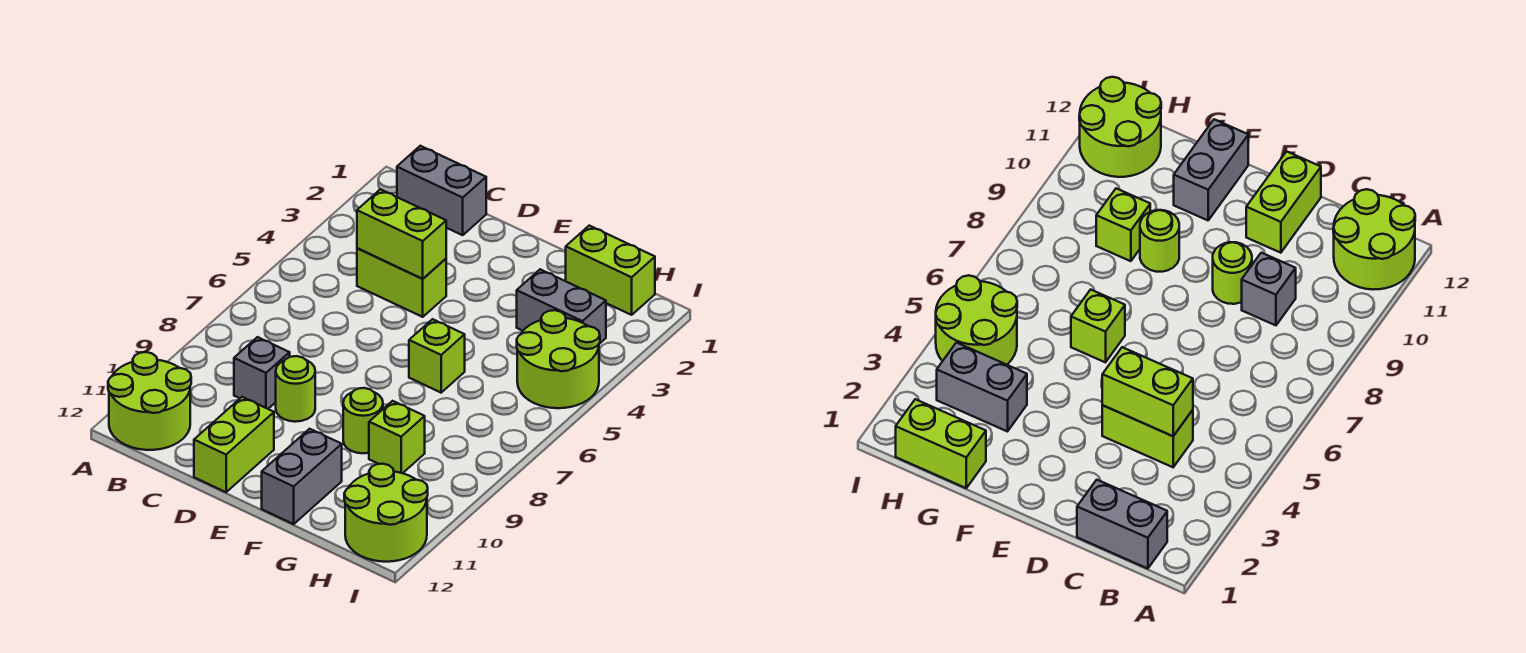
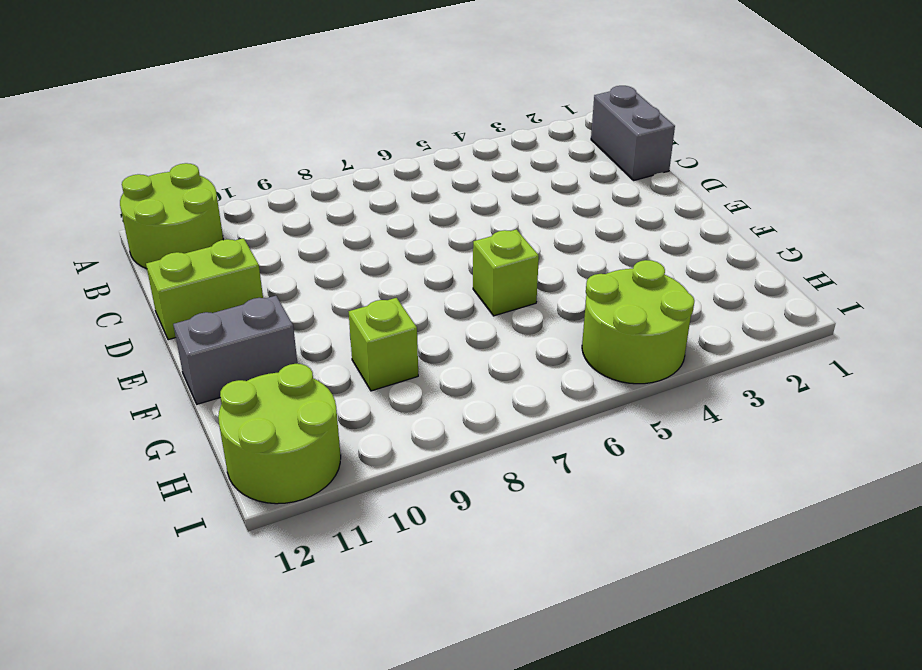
none -> lime brick C4:D4 level 1
none -> grey brick C9 level 1
none -> lime round brick D9 level 1

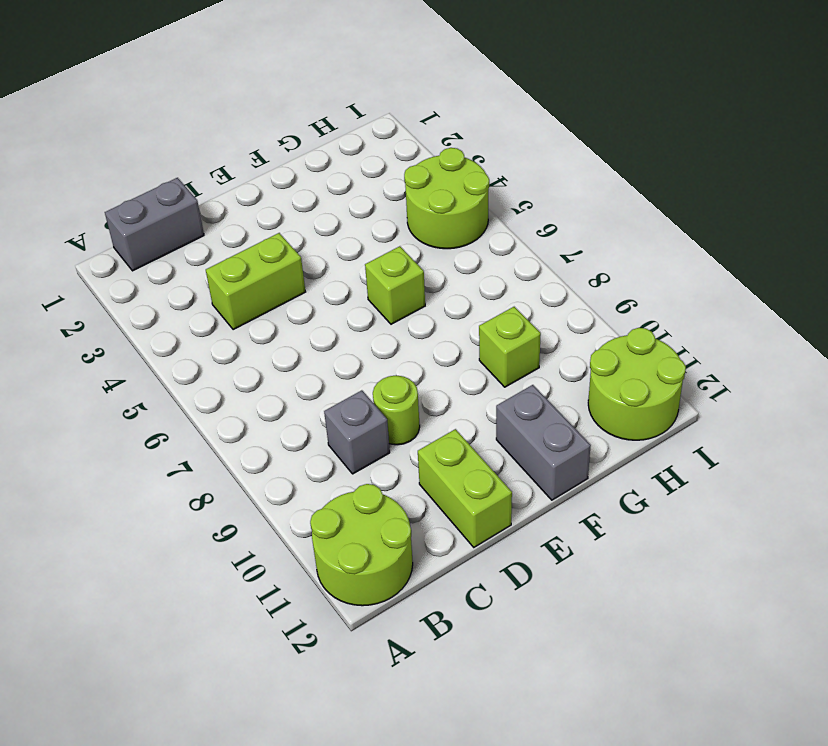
none -> lime round brick F9 level 1
none -> lime brick G1:H1 level 1
none -> grey brick G3:H3 level 1

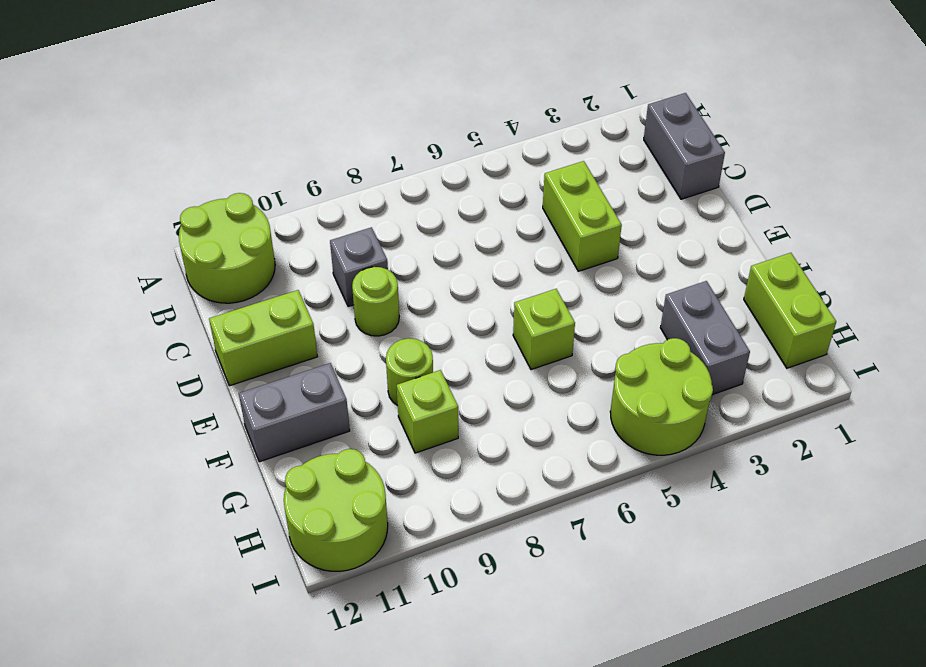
none -> lime brick C4:D4 level 2

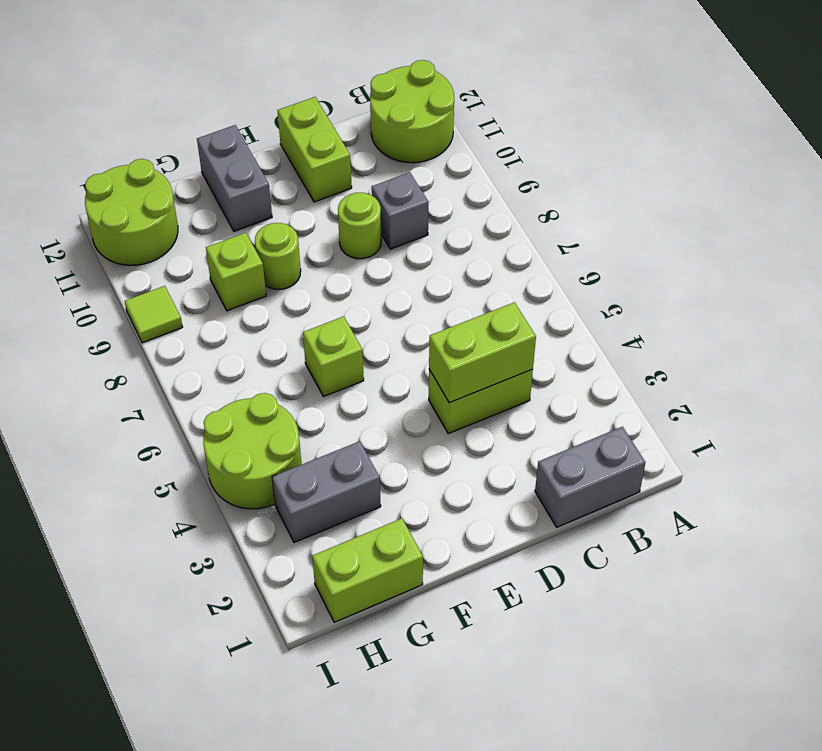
lime tile I9 level 1 -> none

